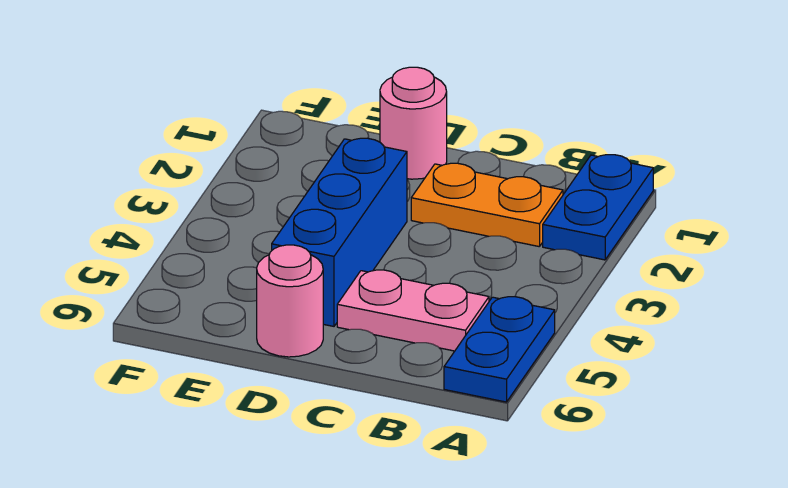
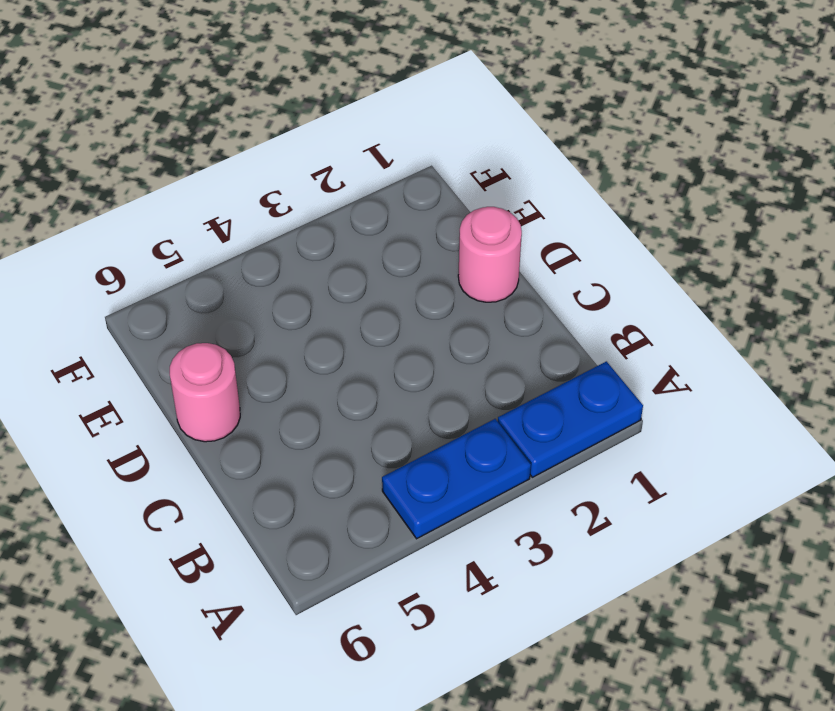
blue plate A3:A4 level 1 -> blue plate A5:A6 level 1
none -> orange plate B2:C2 level 1
none -> pink plate B5:C5 level 1

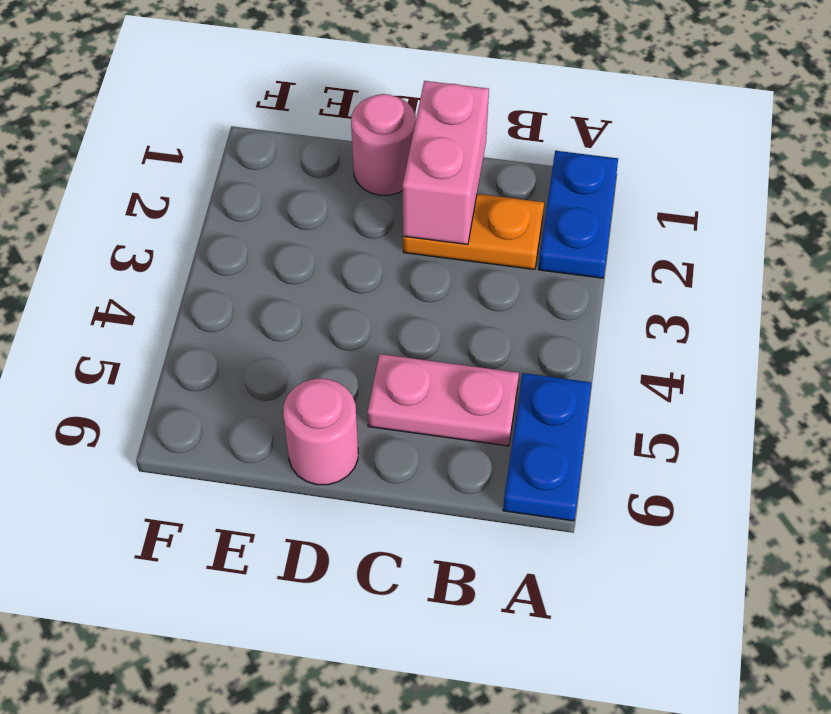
pink brick C1:C2 level 2 -> none
none -> blue brick D3:D5 level 1

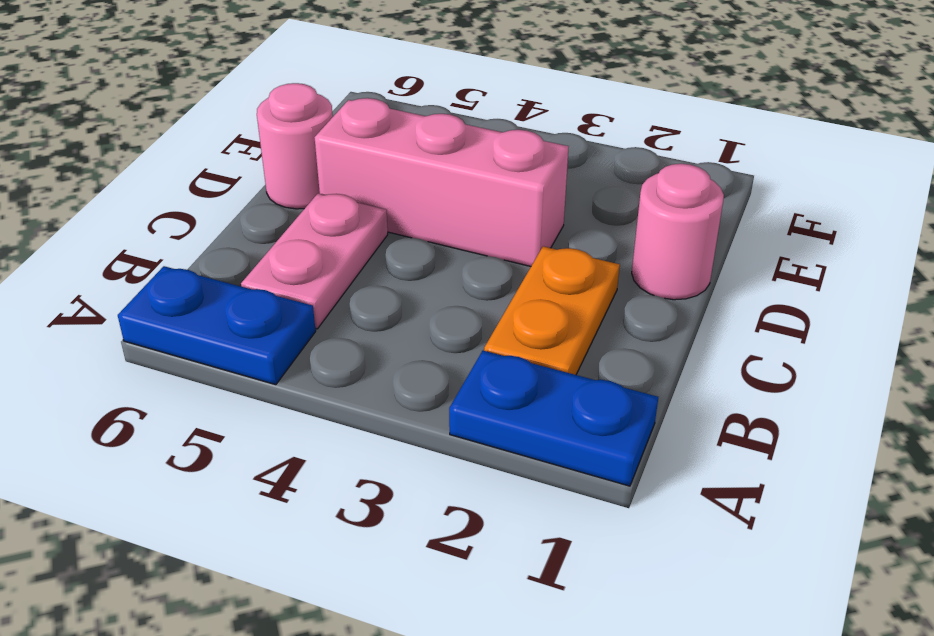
pink brick D3:D5 level 1 -> blue brick D3:D5 level 1

